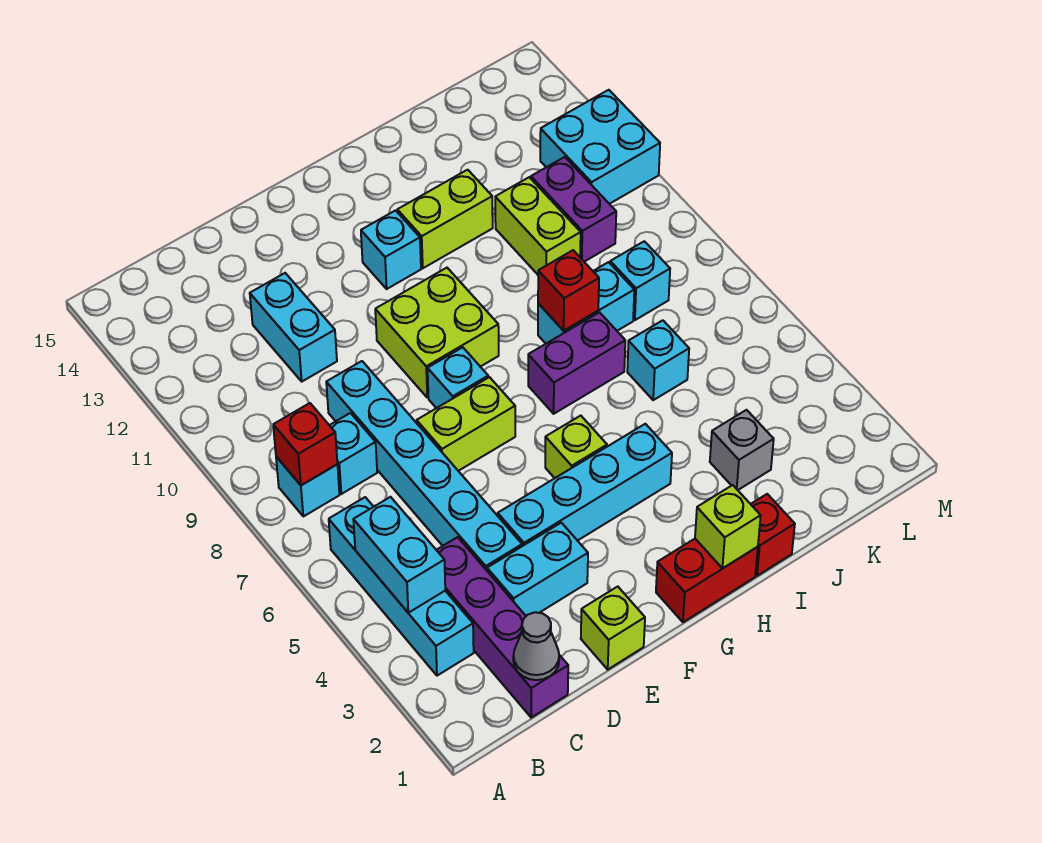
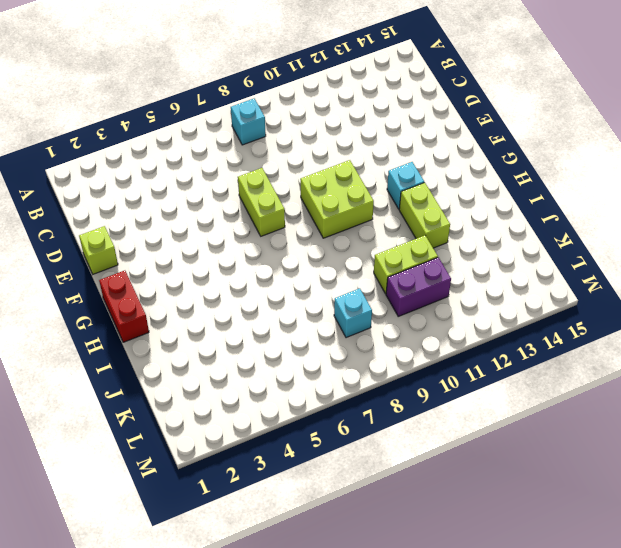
none -> cyan brick B3:B6 level 1
none -> purple brick C1:C4 level 1
none -> cyan brick C8 level 1
none -> cyan brick D3:E3 level 1

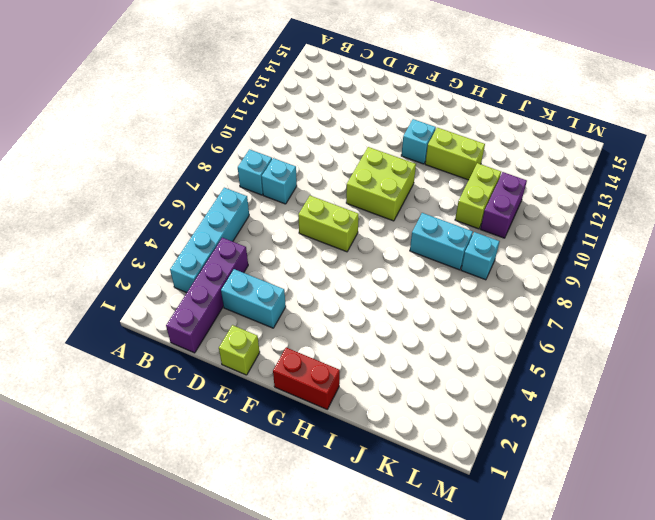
none -> cyan brick D4:D9 level 1
none -> cyan brick D11:D12 level 1
none -> cyan brick E4:H4 level 1
none -> cyan brick F8 level 1

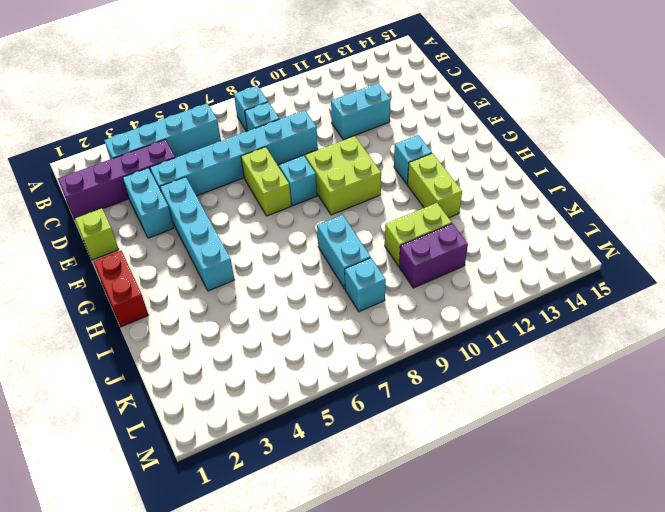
none -> lime brick G5 level 1
none -> purple brick H7:I7 level 1
none -> red brick I1 level 1
none -> grey brick J3 level 1

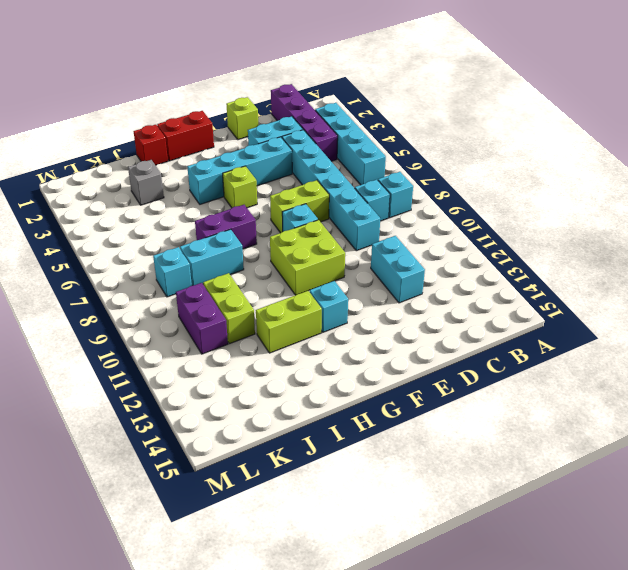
none -> cyan brick J6 level 1
none -> cyan brick L11:M12 level 1
none -> cyan brick B4:B5 level 2
none -> red brick B8 level 2

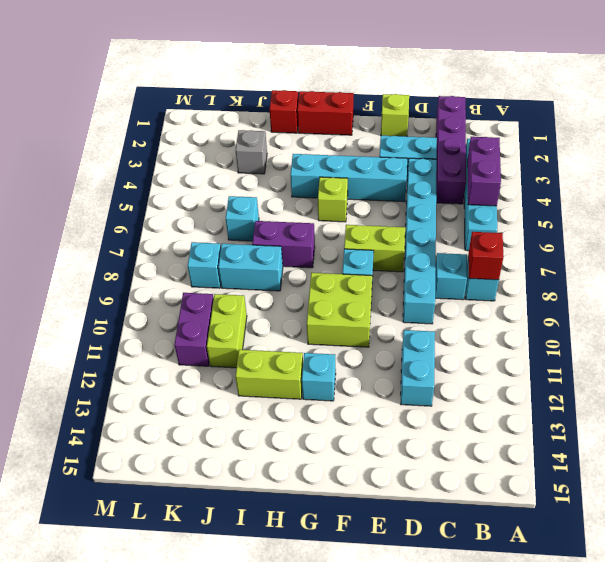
purple brick B4:B5 level 2 -> cyan brick B4:B5 level 2
none -> cyan brick L11:M12 level 1
none -> grey cone C1 level 2
none -> lime brick H1 level 2
none -> red brick I8 level 2

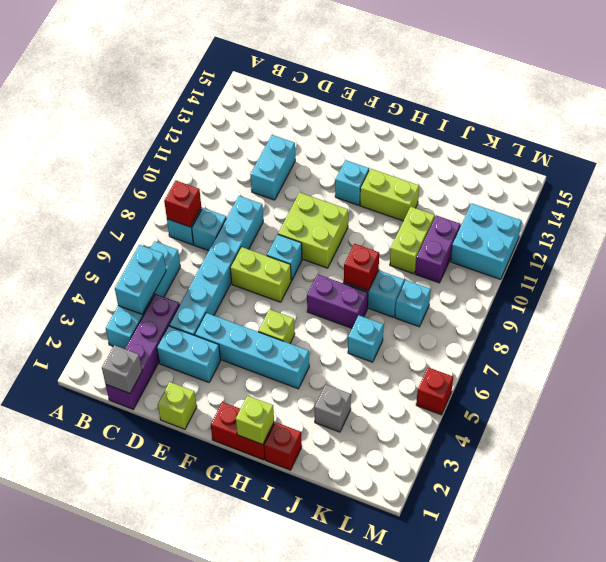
grey brick C1 level 2 -> grey cone C1 level 2
red brick M5 level 1 -> none

